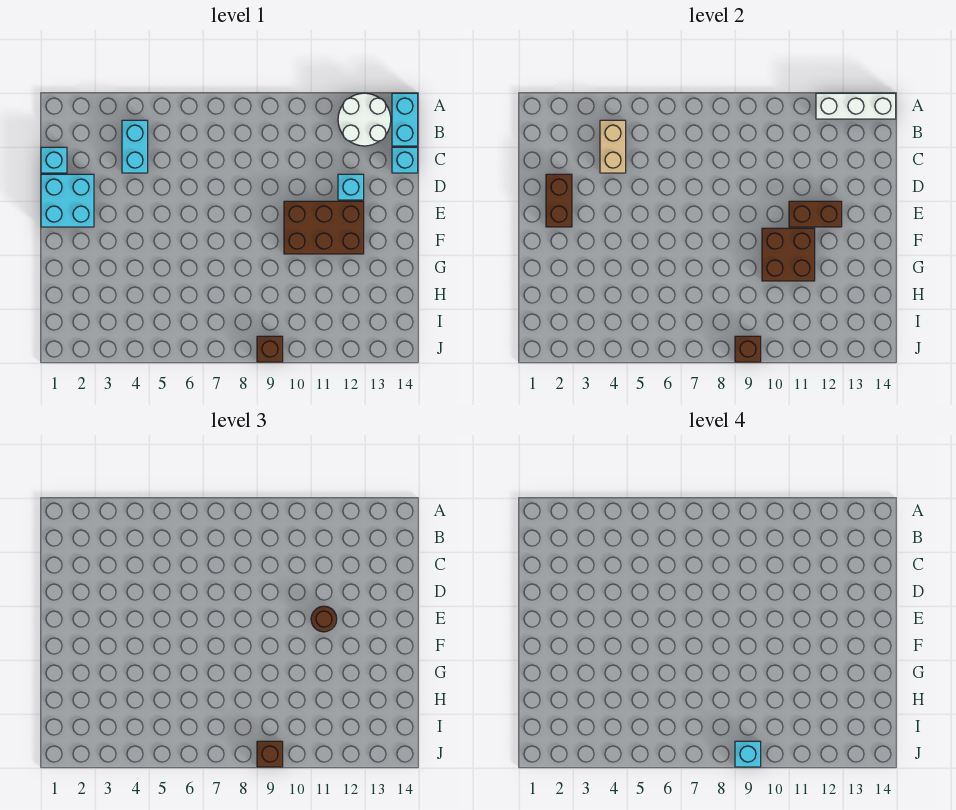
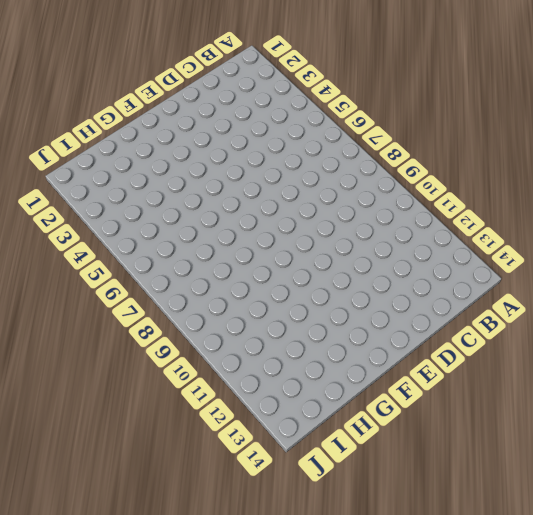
none -> white round brick A12:B13 level 1
none -> cyan brick A14:B14 level 1
none -> cyan brick B4:C4 level 1

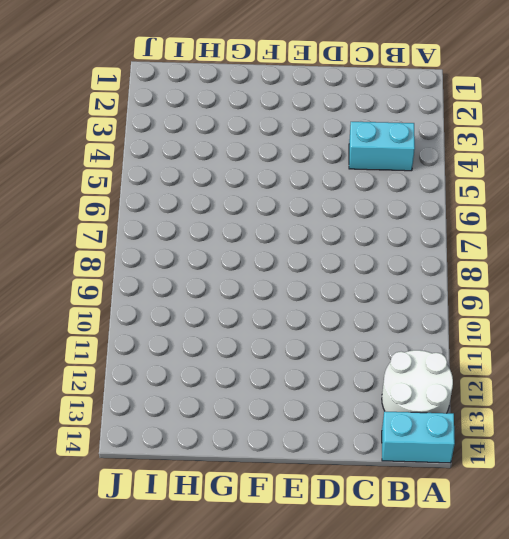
none -> cyan brick C1 level 1
none -> cyan brick C14 level 1
none -> cyan brick D1:E2 level 1

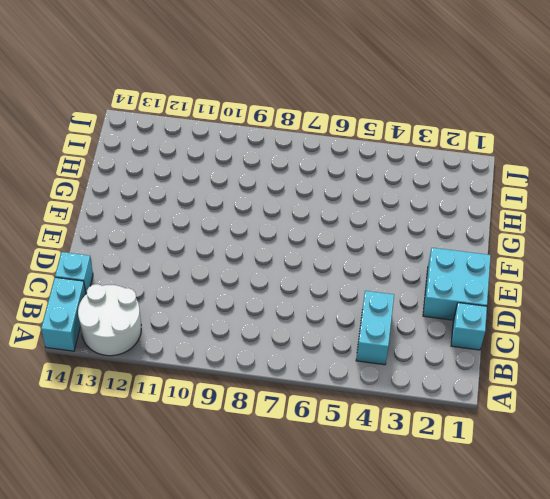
none -> cyan brick D12 level 1
none -> brown brick E10:F12 level 1
none -> brown brick J9 level 1

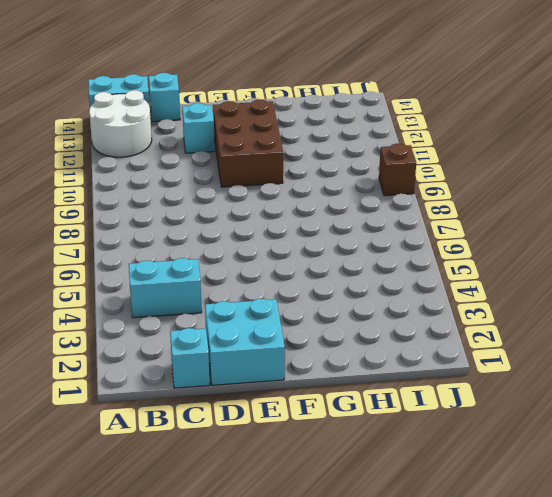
none -> white brick A12:A14 level 2
none -> tan brick B4:C4 level 2
none -> brown brick D2:E2 level 2

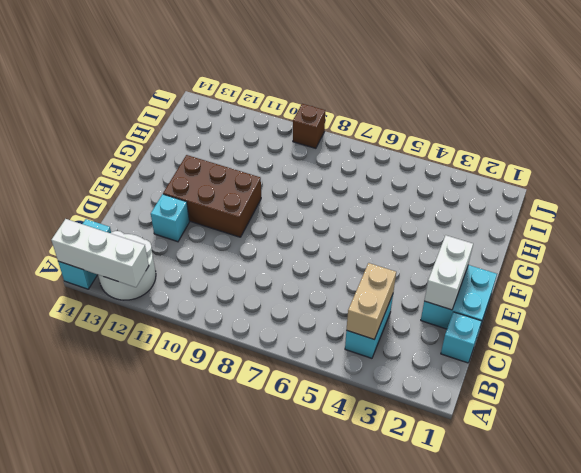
white brick D2:E2 level 2 -> brown brick D2:E2 level 2
none -> cyan brick C14 level 1
none -> brown brick E11:E12 level 2
none -> brown brick F10:G11 level 2

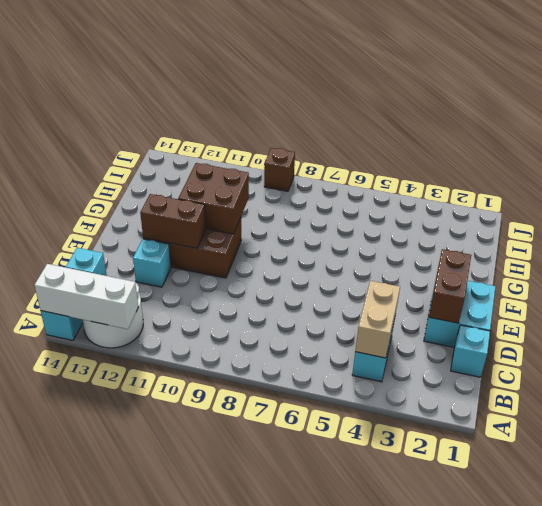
none -> brown brick J9 level 2
none -> brown round brick E11 level 3
none -> brown brick J9 level 3

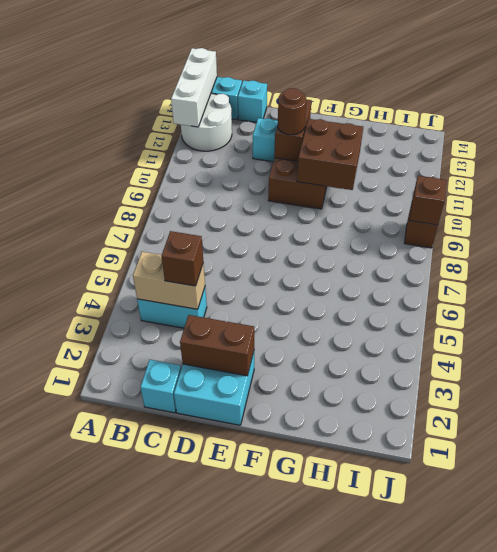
brown brick C4 level 3 -> brown brick J9 level 3
none -> cyan brick J9 level 4

